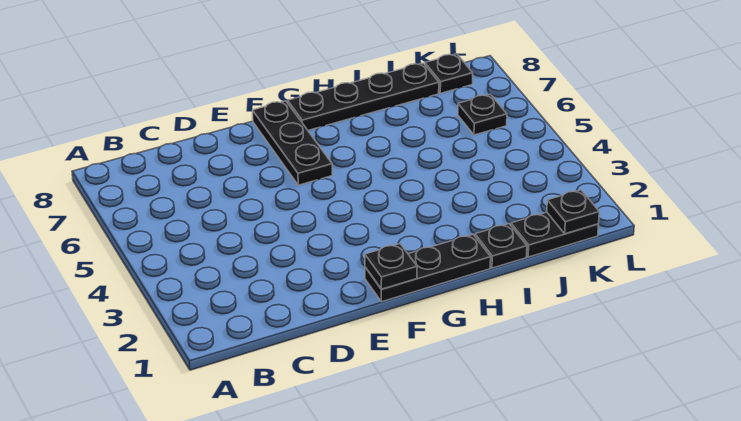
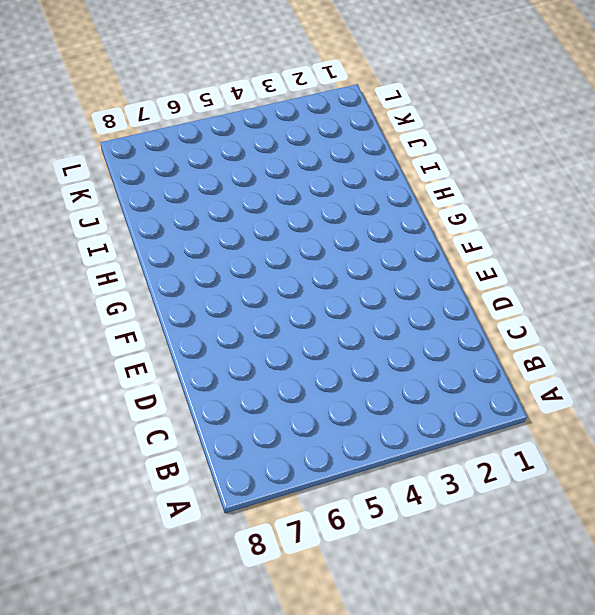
none -> black plate F1:H1 level 1
none -> black plate F6:F8 level 1

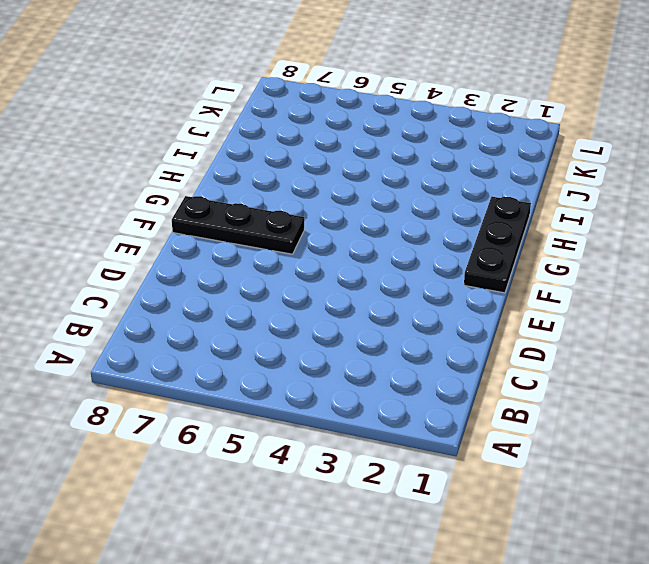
none -> black plate G8:J8 level 1
none -> black plate I1 level 1

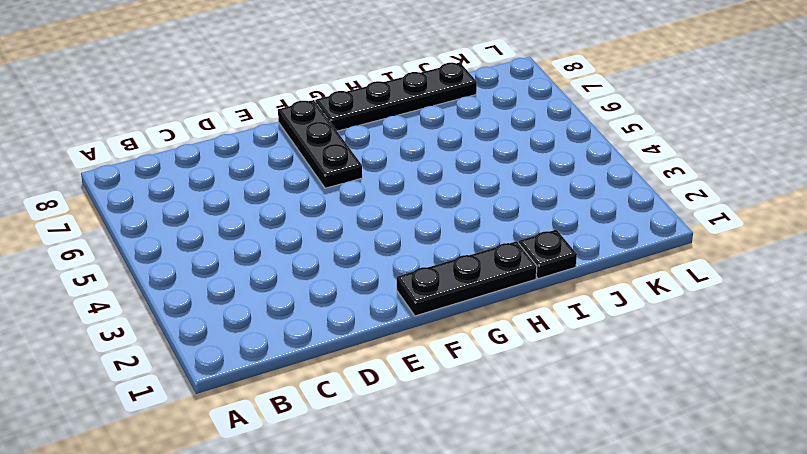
none -> black plate J1:K1 level 1
none -> black plate K6 level 1

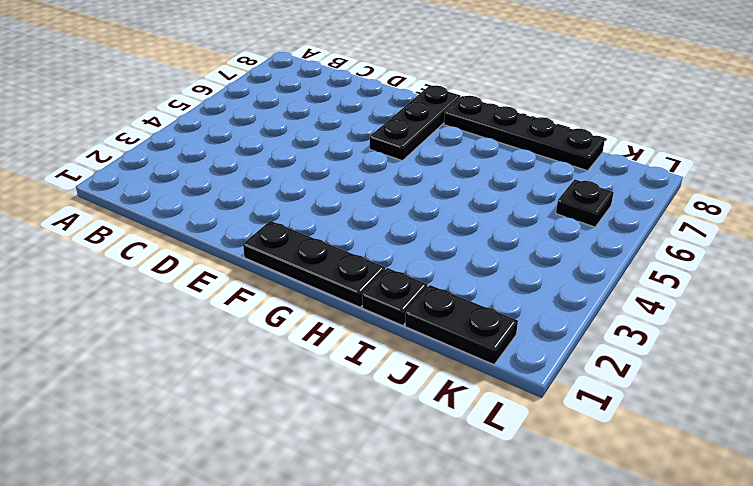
none -> black plate K8 level 1
none -> black plate F1 level 2

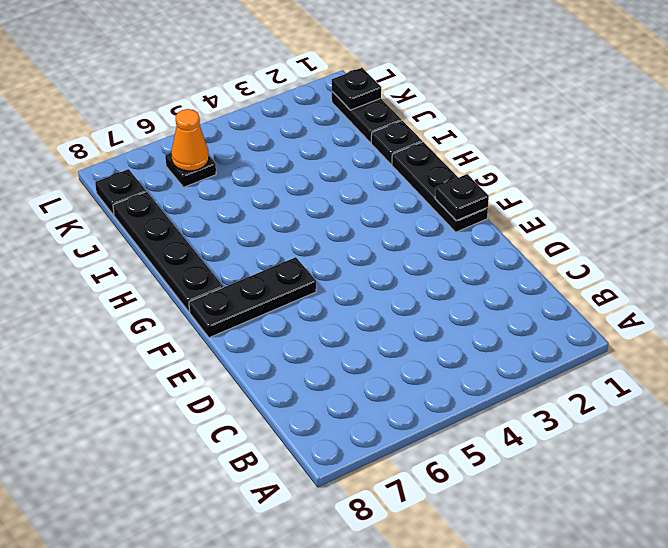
orange cone K6 level 2 -> none

